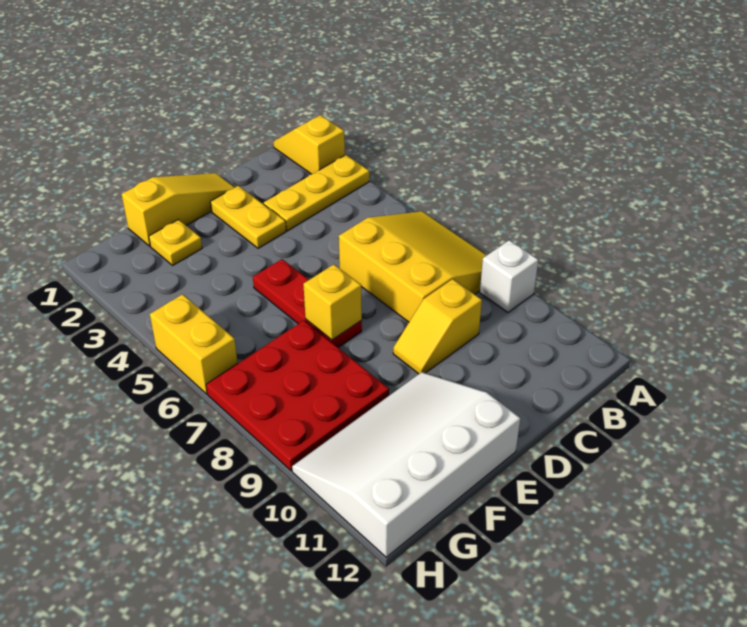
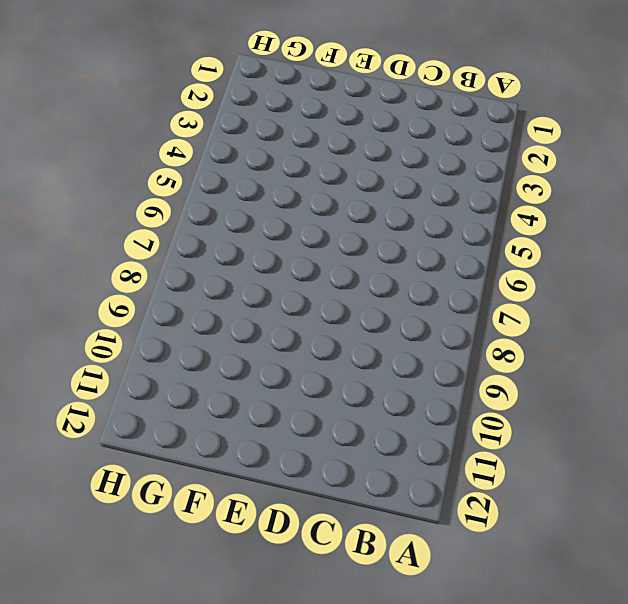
none -> yellow slope A1:A2 level 1 top 2
none -> yellow plate A3:C3 level 1
none -> yellow slope A6:C8 level 1 top C

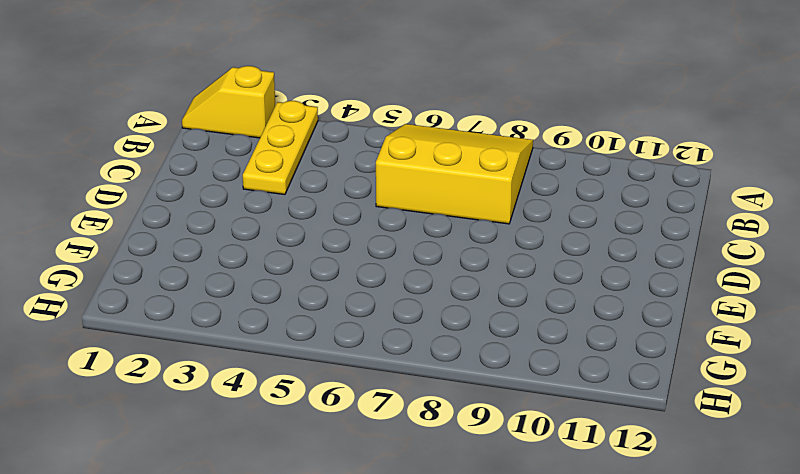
none -> white brick A9 level 1
none -> yellow slope C9:D9 level 1 top C
none -> yellow slope D1:F1 level 1 top F

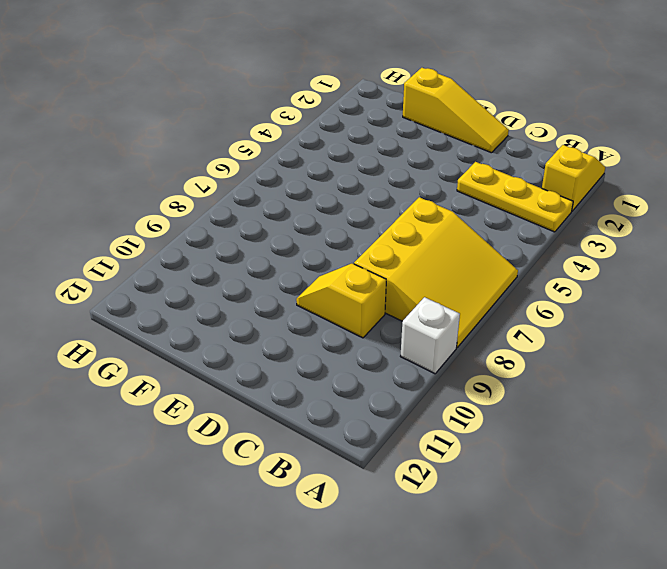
none -> yellow plate D2:D3 level 1
none -> red plate E5:E7 level 1
none -> white slope E10:H12 level 1 top 12

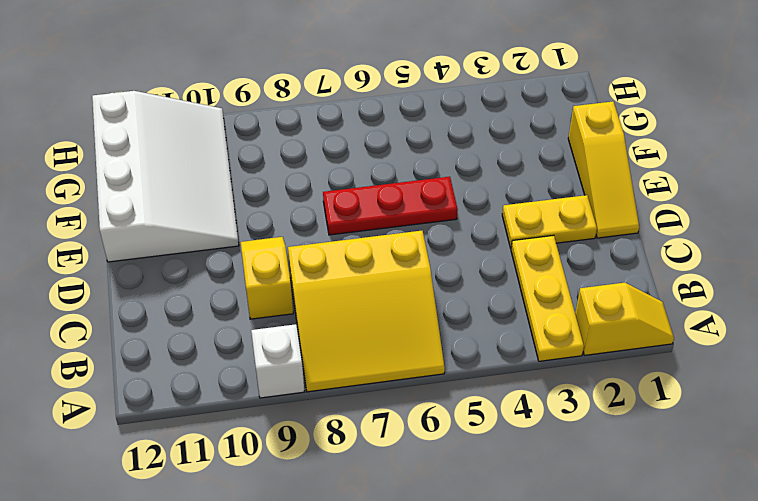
none -> yellow plate F2 level 1
none -> red plate F7:H9 level 1
none -> yellow brick H5:H6 level 1

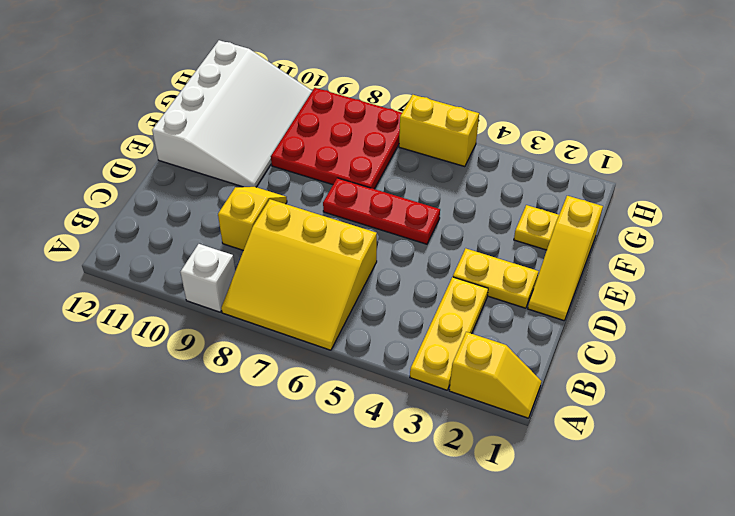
none -> yellow brick E7 level 2

